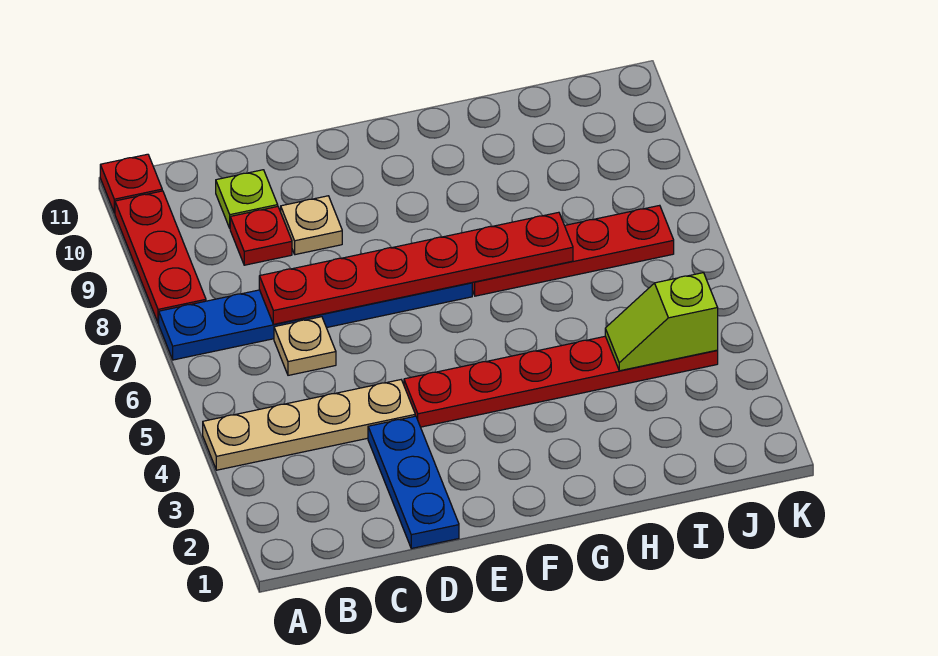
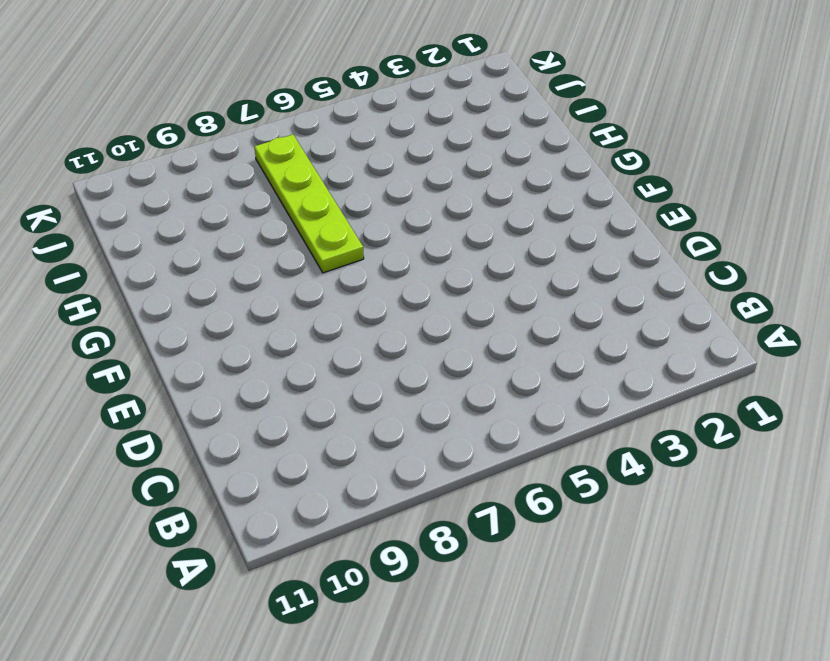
lime plate G7:J7 level 1 -> red plate G7:J7 level 1
none -> tan plate A4:D4 level 1
none -> blue plate A7:F7 level 1
none -> red plate A8:A10 level 1

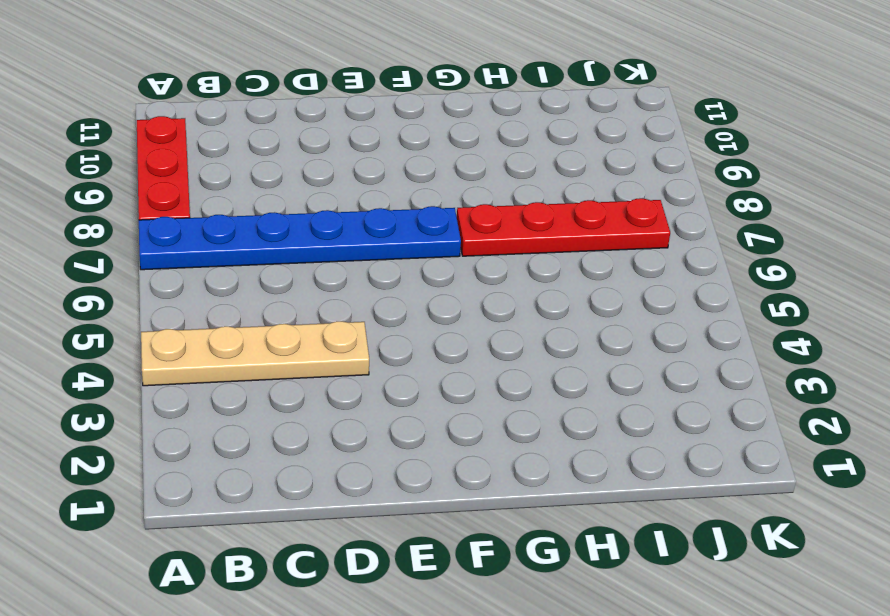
none -> red plate A11 level 1
none -> tan plate C6 level 1
none -> red plate C9 level 1

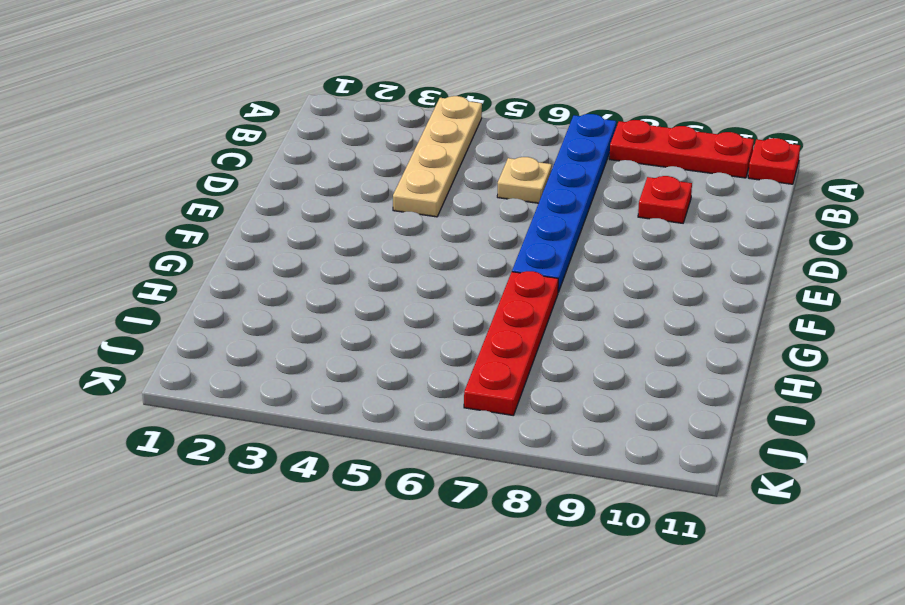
none -> lime plate C10 level 1
none -> blue plate D1:D3 level 1
none -> tan plate D9 level 1

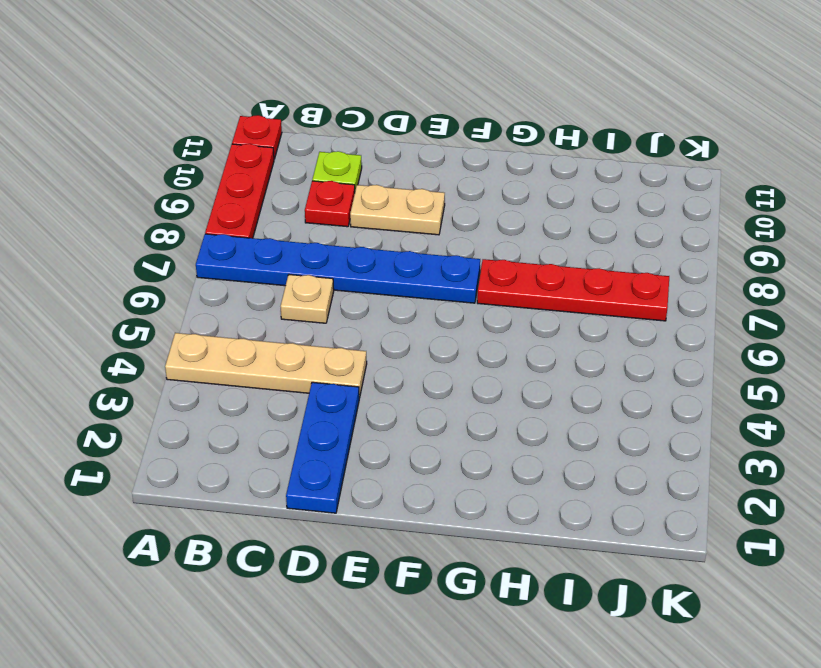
tan plate D9:E9 level 1 -> tan plate D9 level 1
none -> red plate E4:J4 level 1
none -> red plate C7:H7 level 2
none -> lime slope I4:J4 level 2 top J

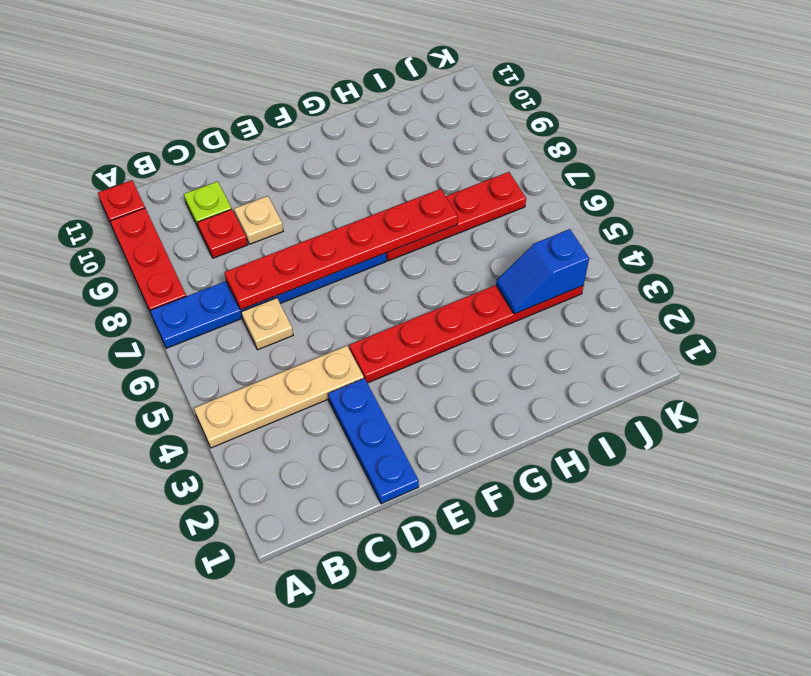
blue slope I4:J4 level 2 top J -> lime slope I4:J4 level 2 top J

